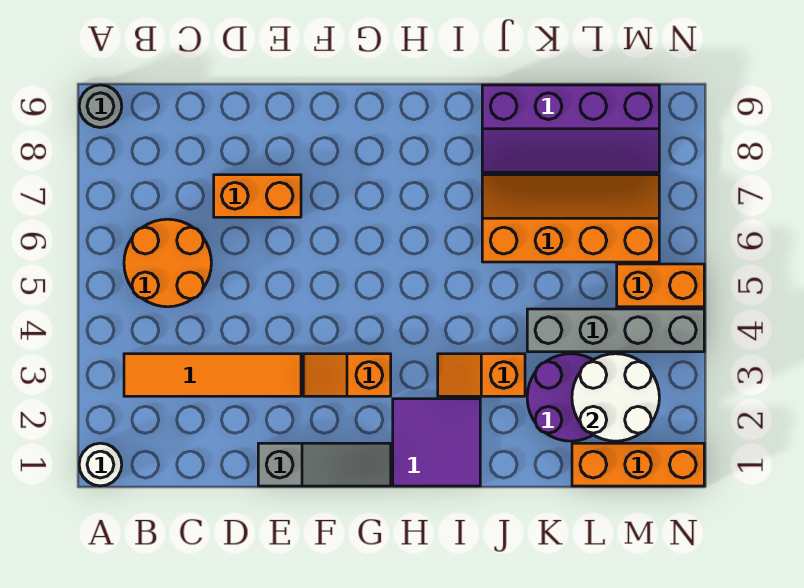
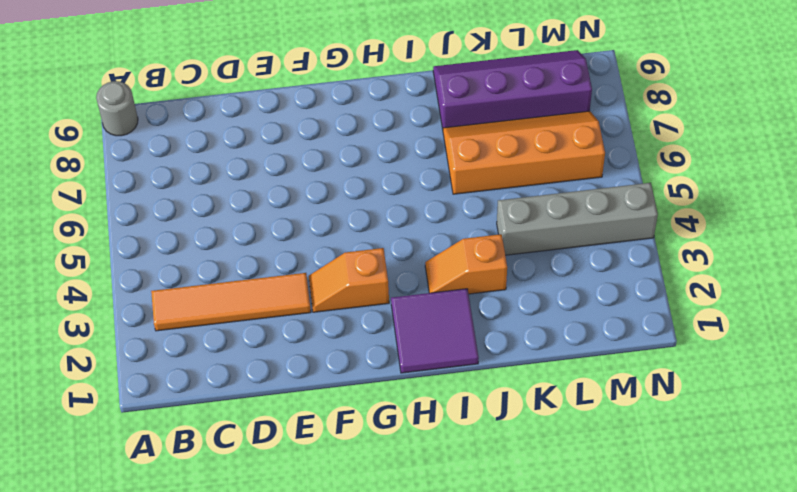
purple slope J8:M9 level 1 top 8 -> purple slope J8:M9 level 1 top 9
none -> white round brick A1 level 1
none -> orange round brick B5:C6 level 1
none -> orange brick D7:E7 level 1

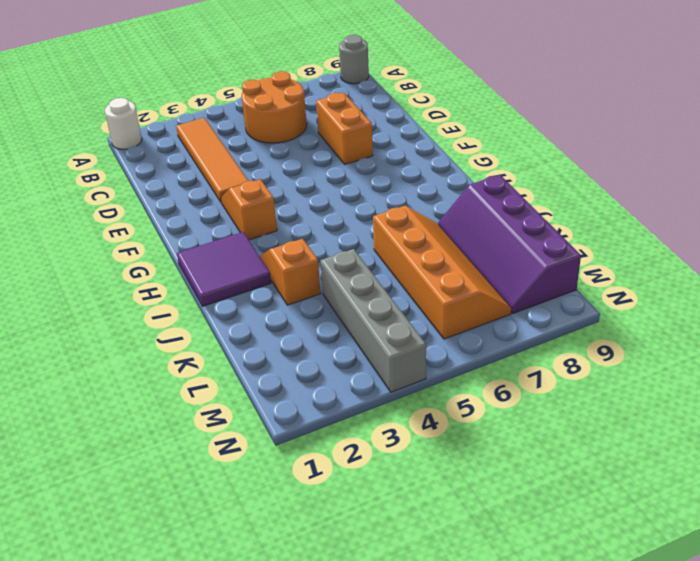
none -> grey slope E1:G1 level 1 top E
none -> purple round brick K2:L3 level 1
none -> orange brick L1:N1 level 1

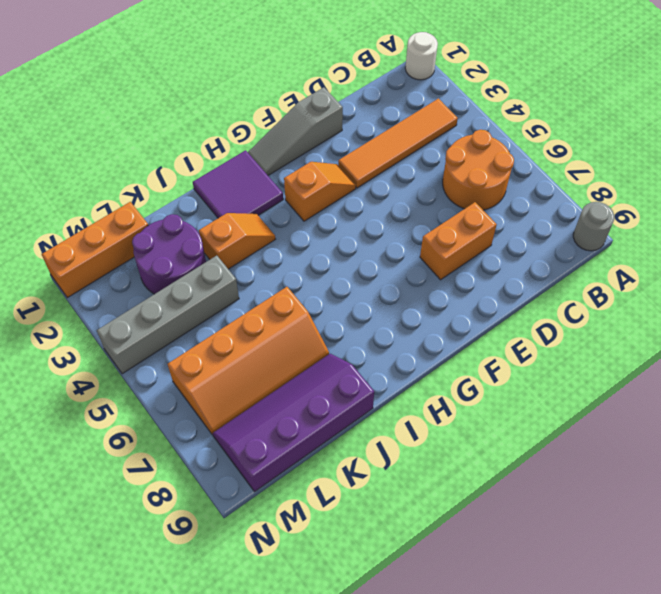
none -> orange brick M5:N5 level 1
none -> white round brick L2:M3 level 2

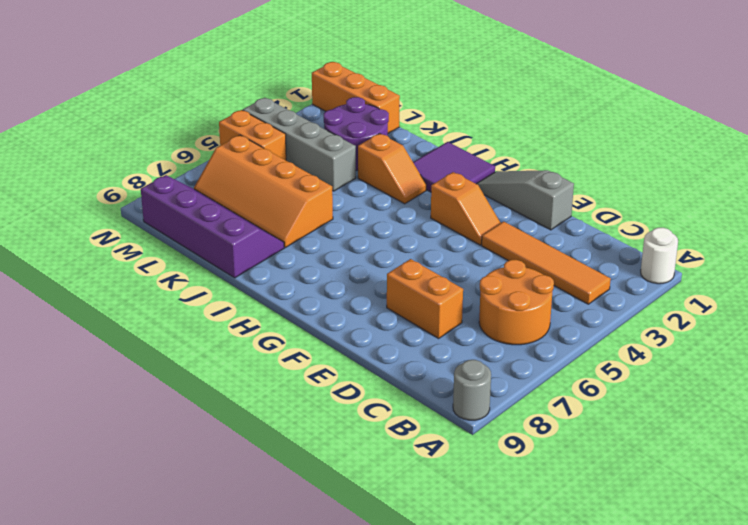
none -> white round brick L2:M3 level 2

